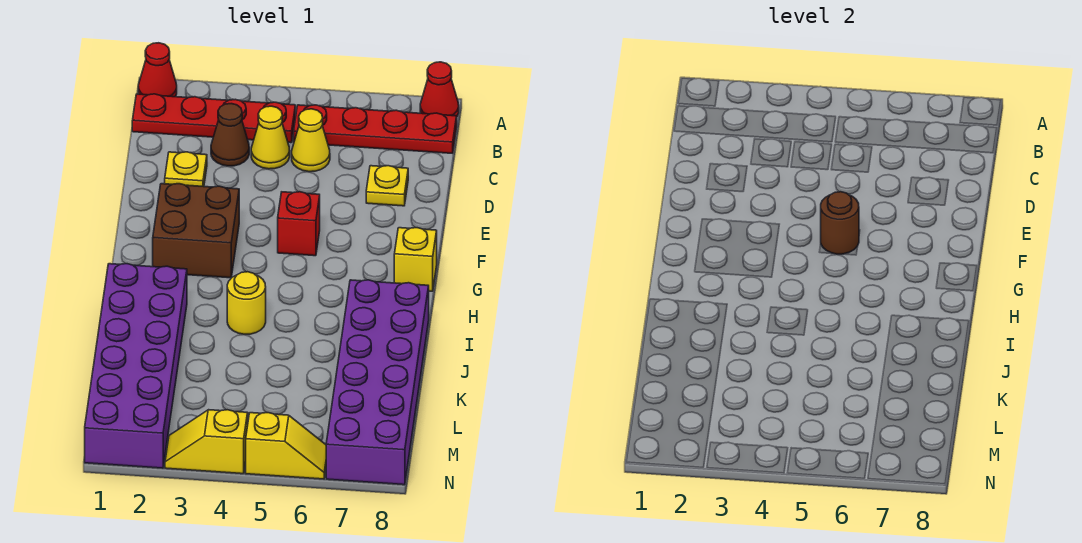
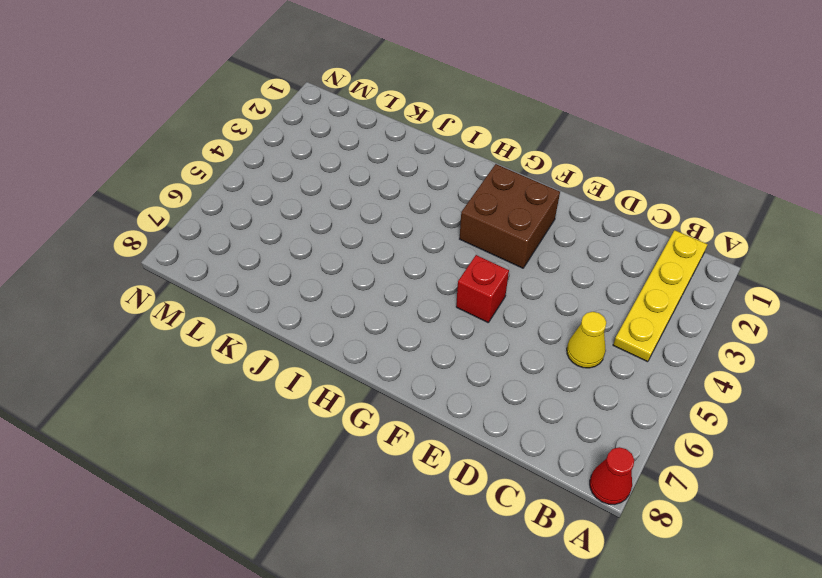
yellow plate B1:B4 level 1 -> red plate B1:B4 level 1
none -> red cone A1 level 1
none -> red plate B5:B8 level 1
none -> brown cone C3 level 1

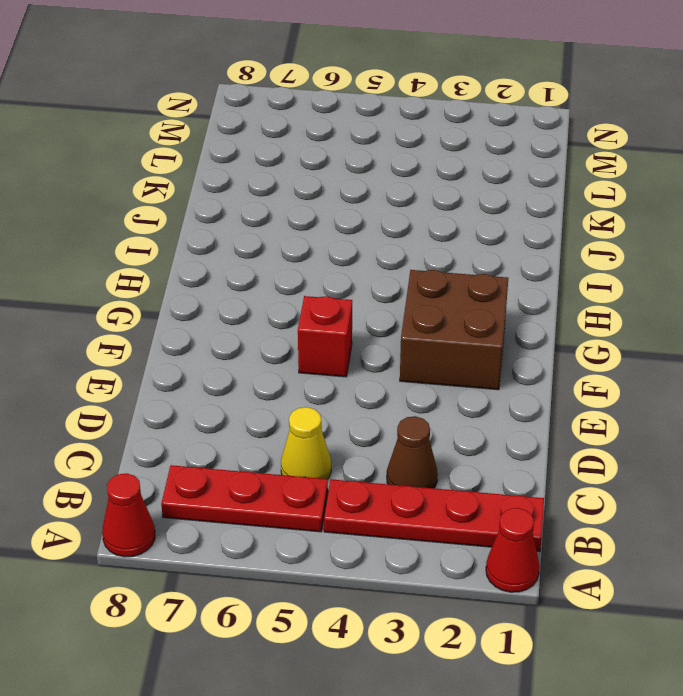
red plate B5:B7 level 1 -> red plate B5:B8 level 1
none -> yellow cone C4 level 1
none -> yellow plate D2 level 1
none -> yellow plate D7 level 1

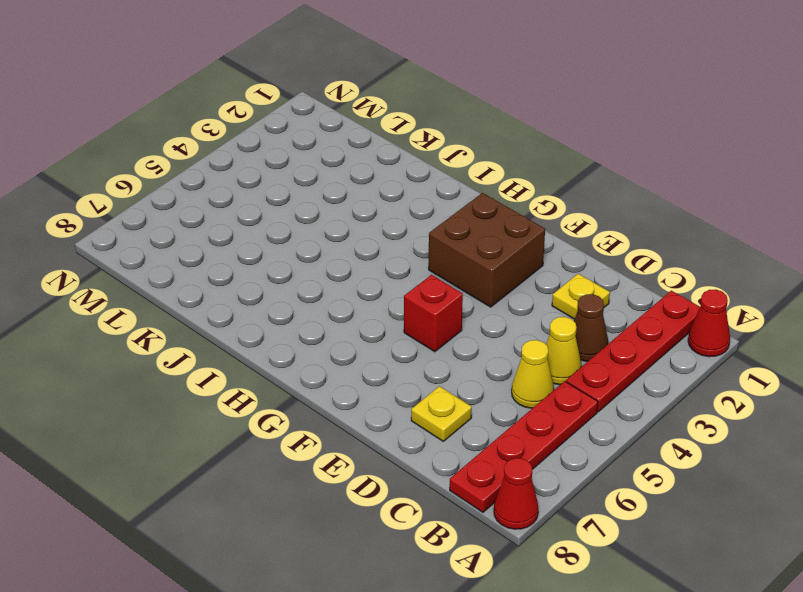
none -> yellow brick G8 level 1
none -> purple brick I1:N2 level 1
none -> yellow round brick I4 level 1

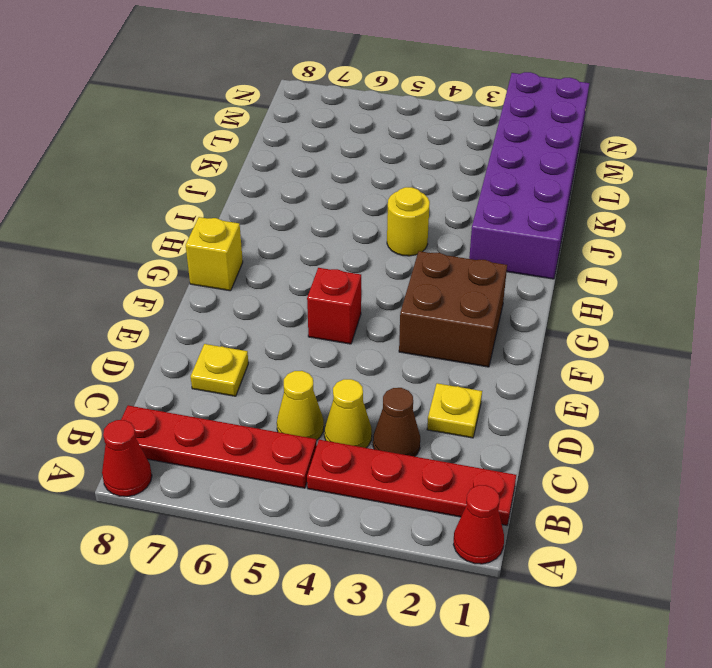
none -> purple brick I7:N8 level 1
none -> yellow slope N3:N4 level 1 top 4
none -> yellow slope N5:N6 level 1 top 5

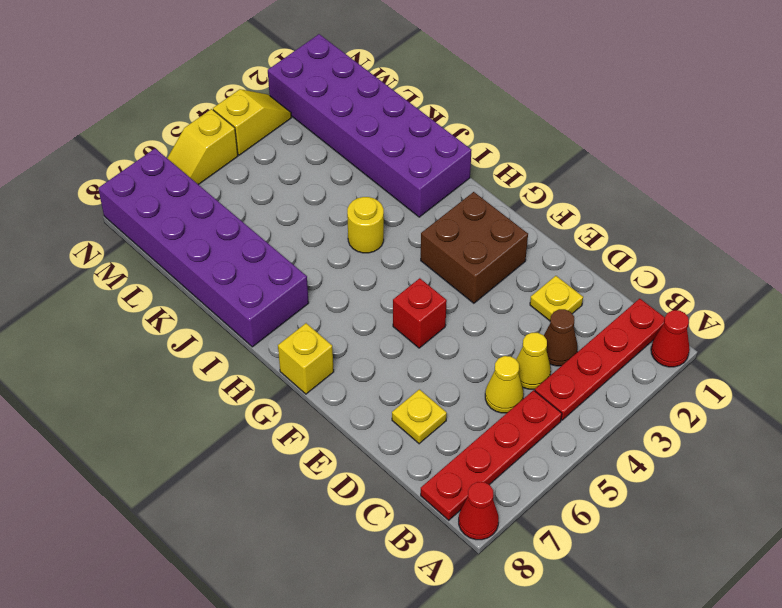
none -> brown round brick F5 level 2

